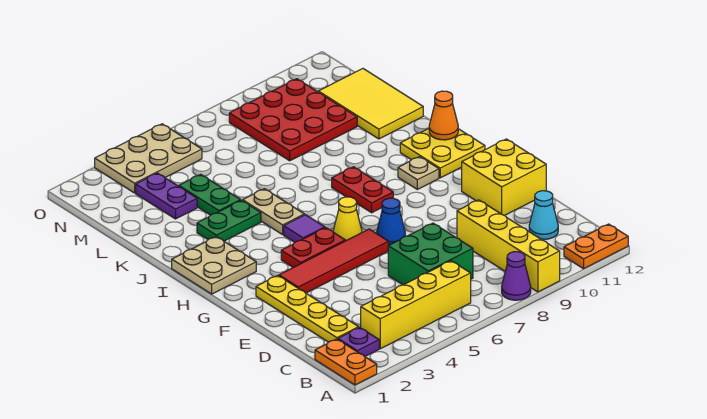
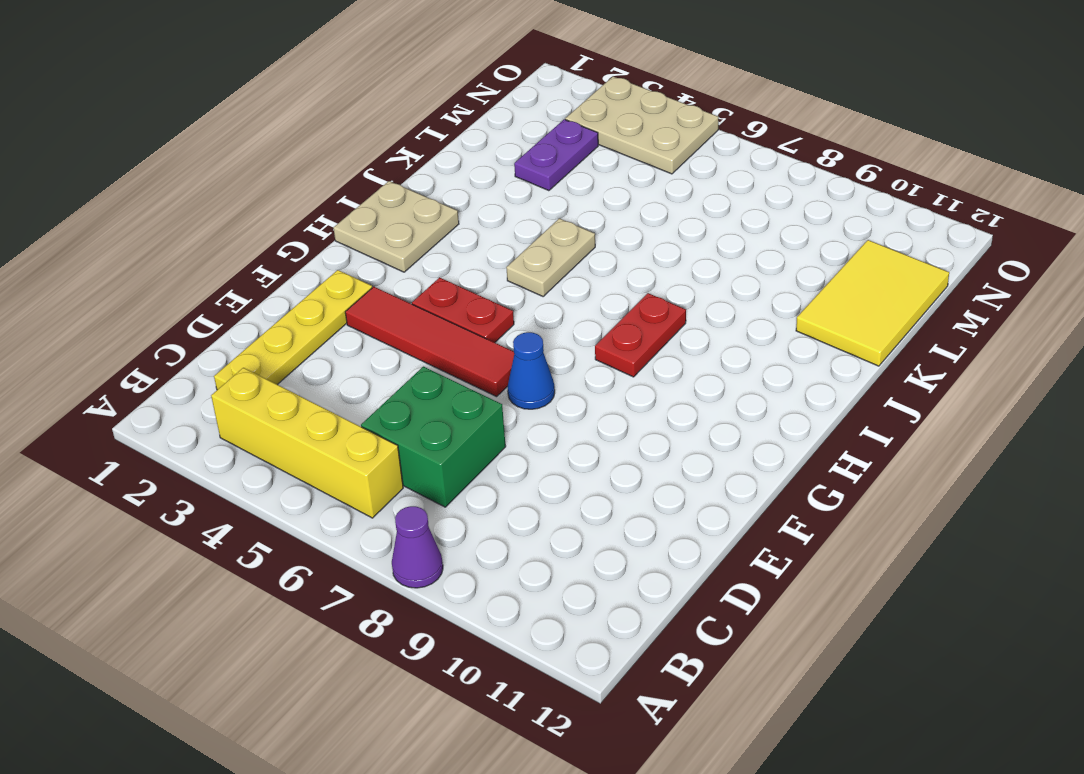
none -> orange plate A1:B1 level 1
none -> yellow brick A9:D9 level 1
none -> orange plate A11:A12 level 1

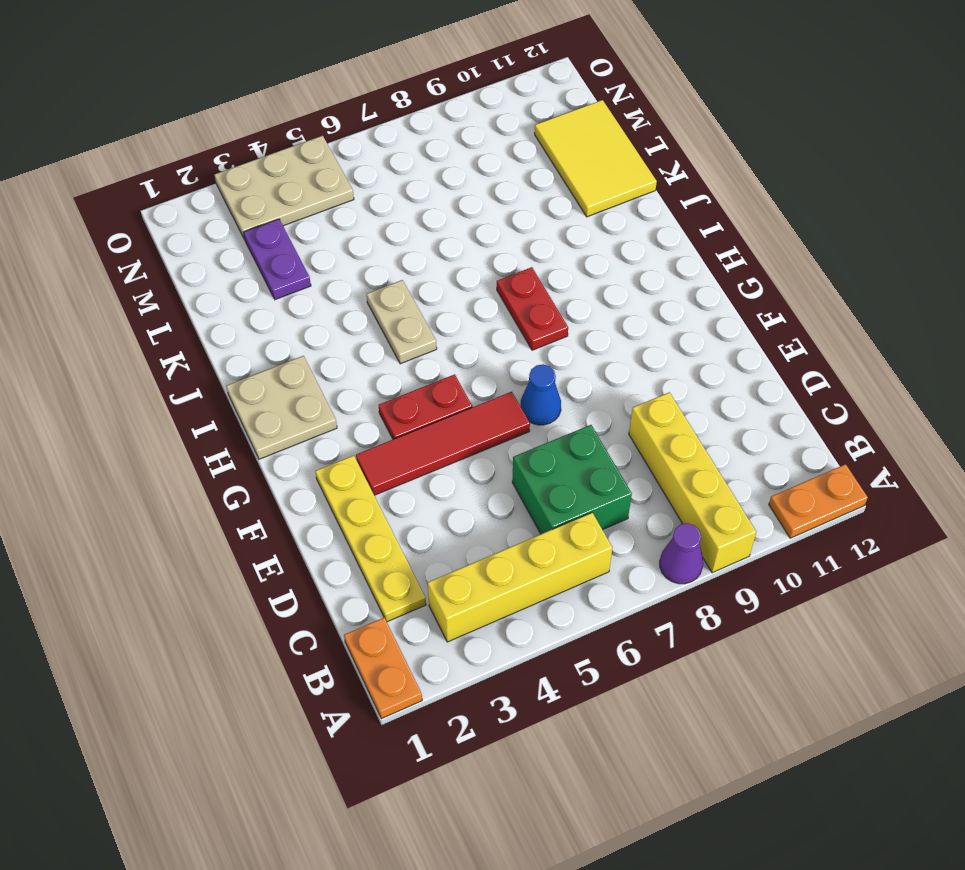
none -> purple plate B2 level 1
none -> cyan cone C11 level 1
none -> yellow brick E11:F12 level 1

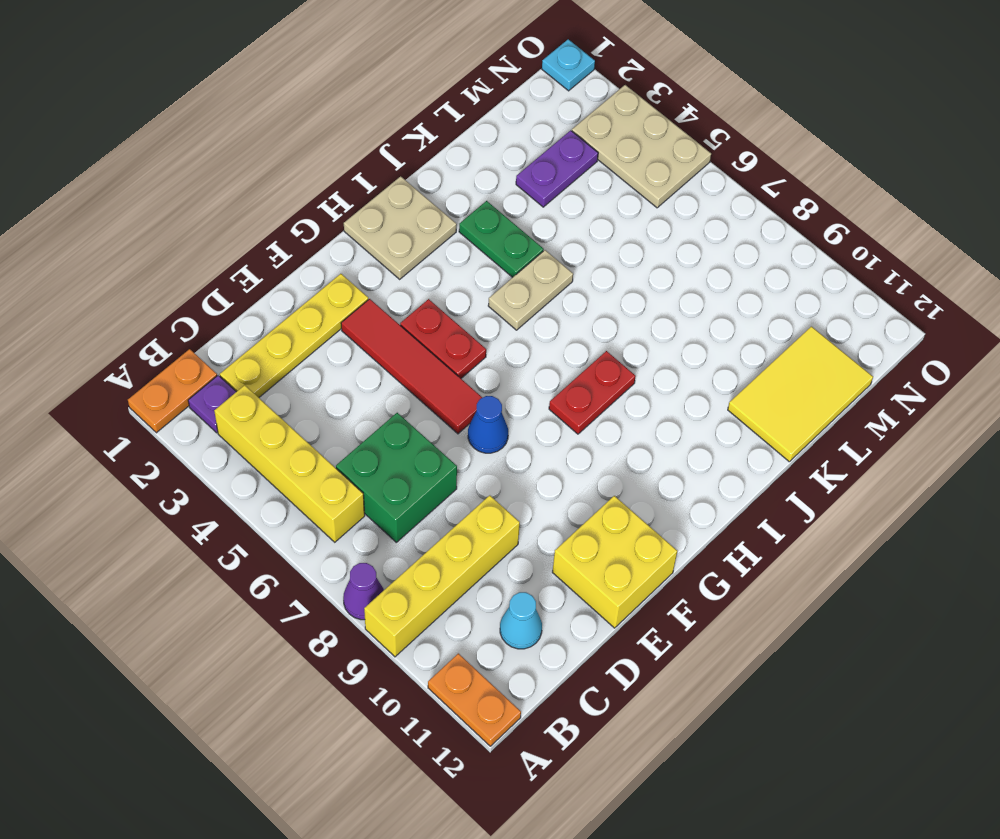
cyan plate O1 level 1 -> none
none -> yellow cone G6 level 1
none -> purple tile H5 level 1
none -> tan plate H10 level 1

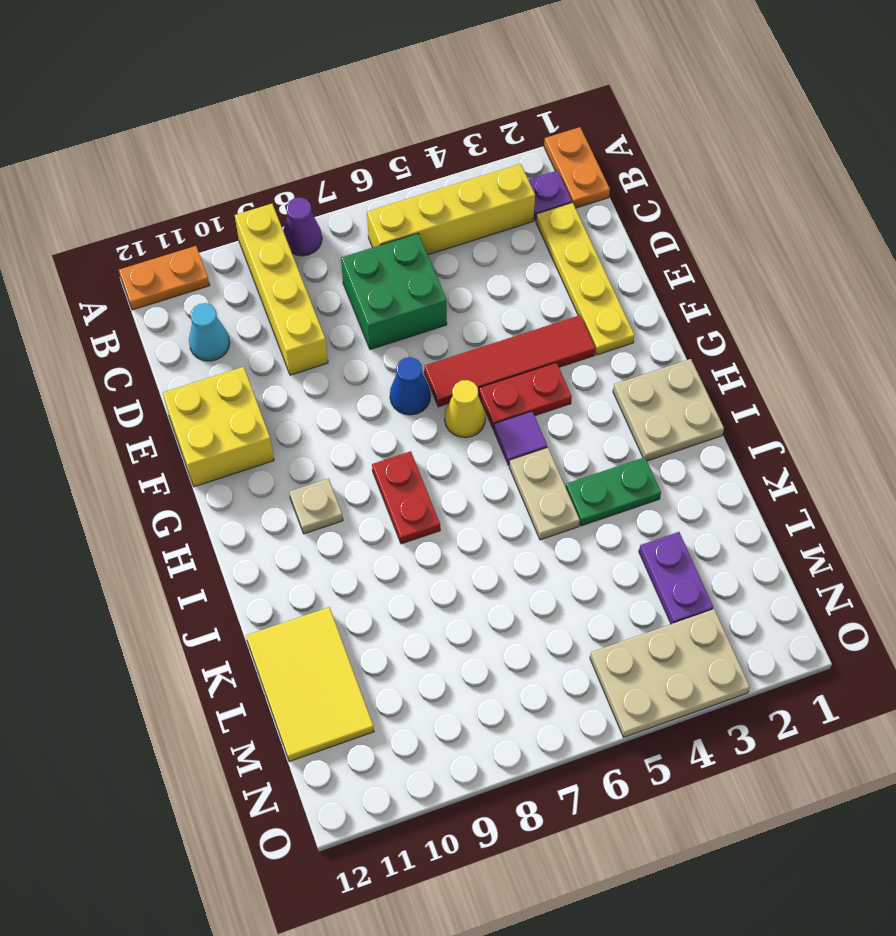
none -> yellow plate H11:I12 level 1
none -> green plate K4:L4 level 1
none -> red plate L8:N10 level 1

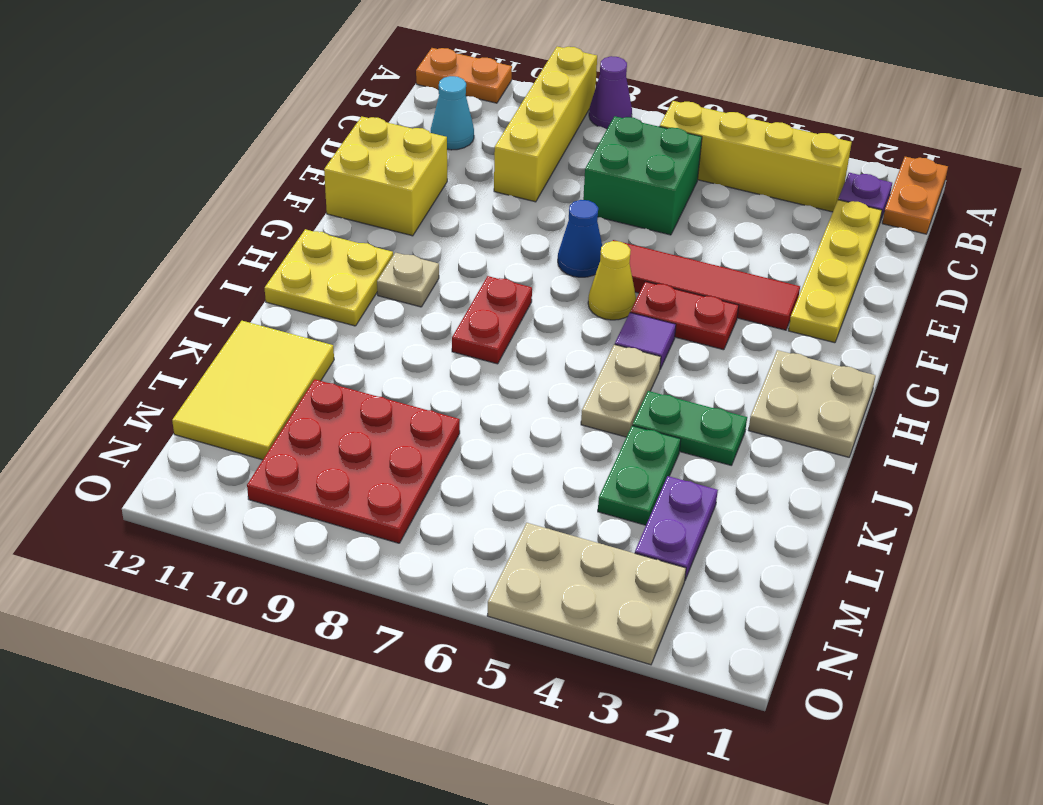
none -> orange cone I12 level 2

